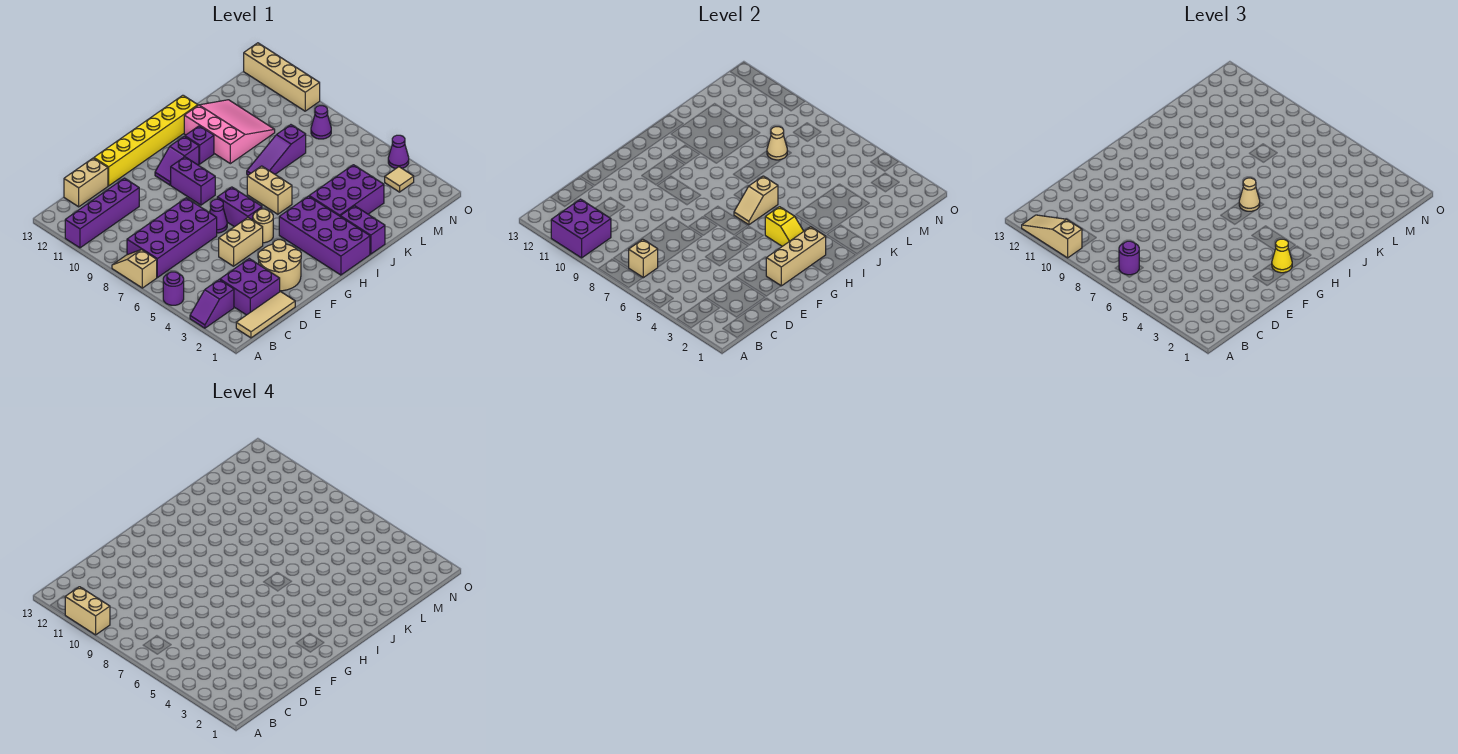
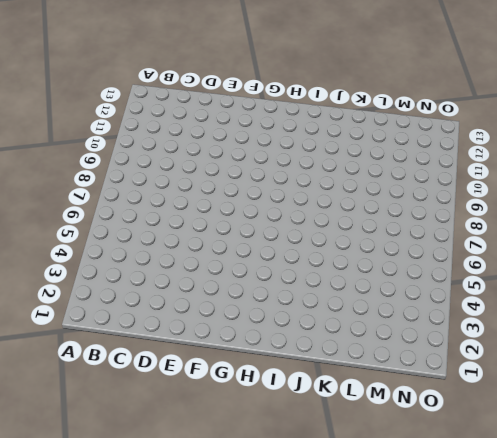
none -> purple slope A3:B3 level 1 top B
none -> purple round brick A5 level 1
none -> tan slope A7:A8 level 1 top 7
none -> purple brick A11:D11 level 1

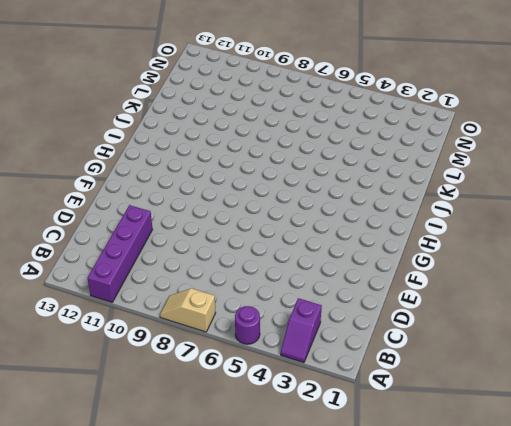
none -> tan tile B1:D1 level 1
none -> purple brick B7:E8 level 1
none -> purple brick C2:D3 level 1
none -> tan brick C13:D13 level 1

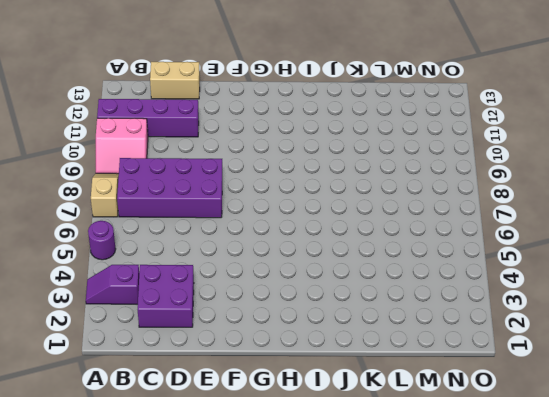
pink slope A9:B10 level 1 top 10 -> none
none -> tan tile B1:D1 level 1
none -> tan round brick E2:F3 level 1
none -> tan brick E5:F5 level 1
none -> yellow brick E13:J13 level 1

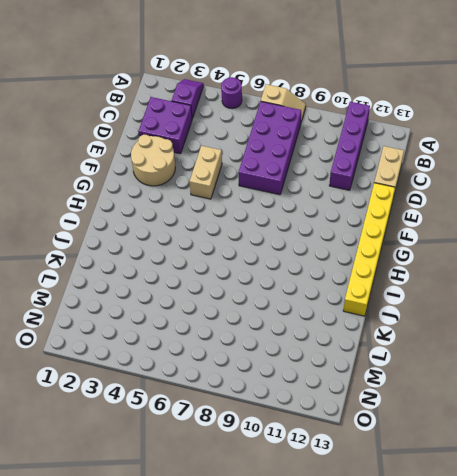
none -> tan tile B1:D1 level 1
none -> purple cone F7 level 1
none -> tan round brick G5 level 1
none -> purple brick G6:G7 level 1

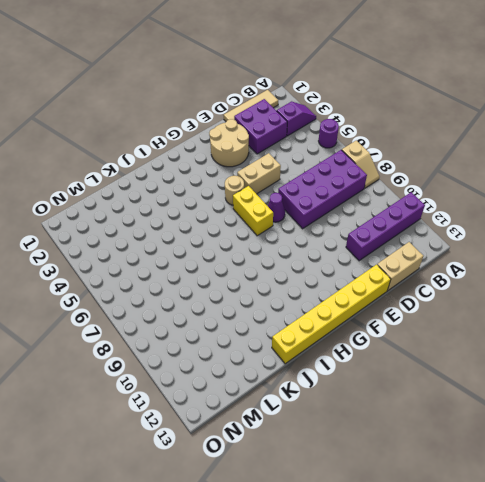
yellow brick G6:G7 level 1 -> purple brick G6:G7 level 1
none -> purple brick G9:G10 level 1
none -> purple slope G11:H11 level 1 top H
none -> purple brick H1:I4 level 1
none -> tan brick I6:I7 level 1

